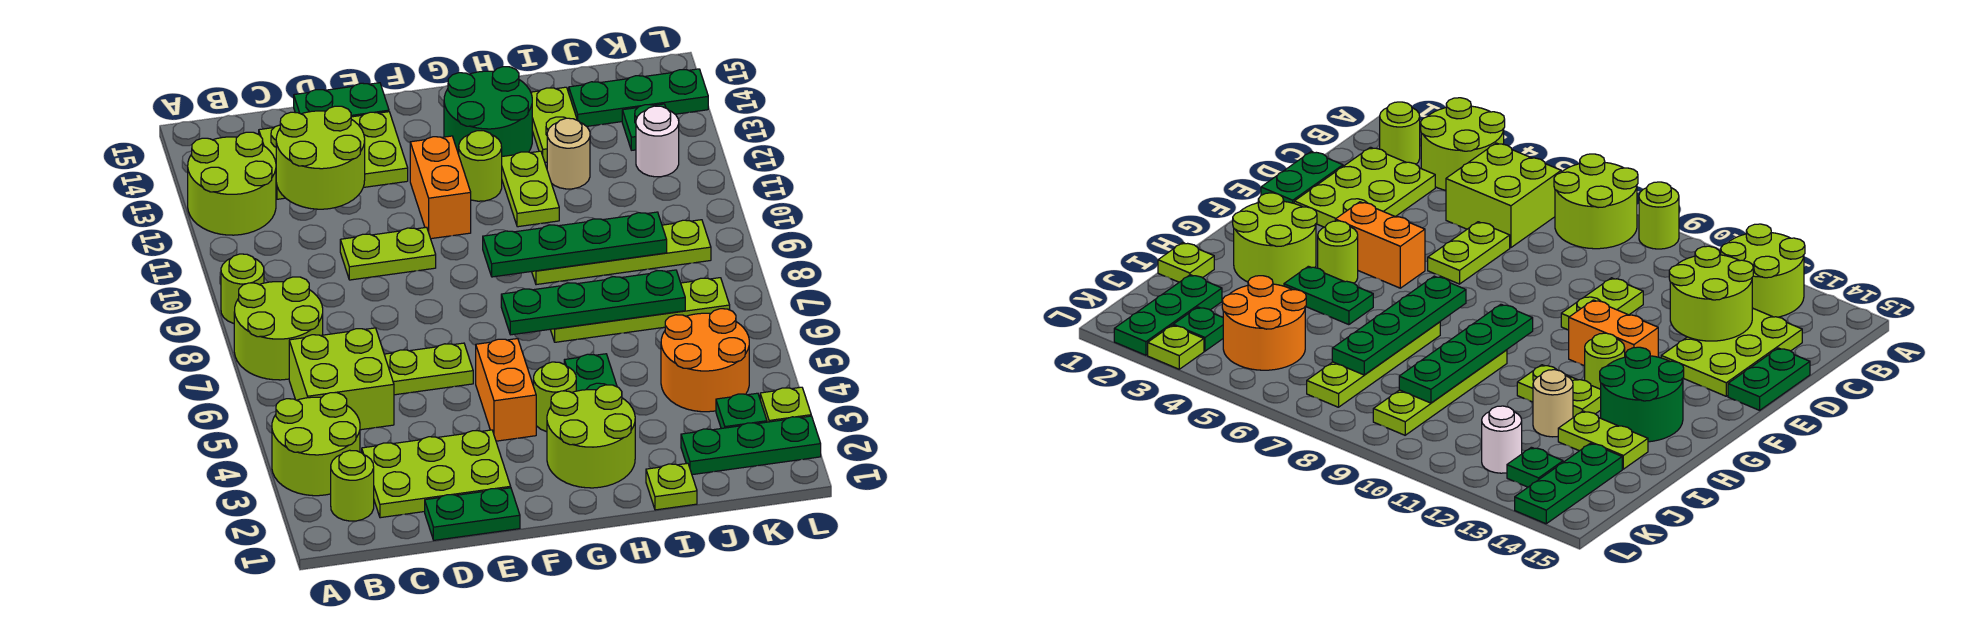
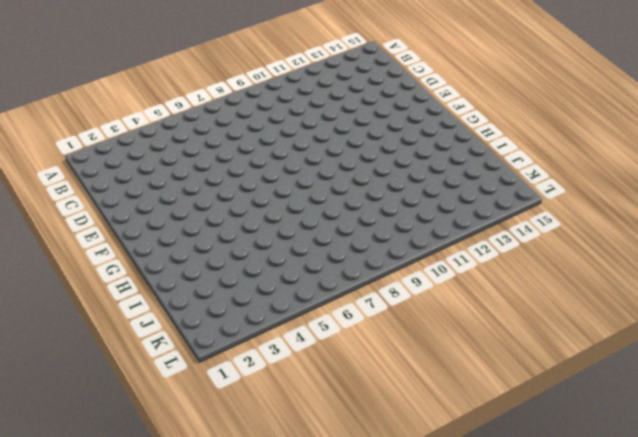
none -> lime round brick A3:B4 level 1
none -> lime round brick A7:B8 level 1
none -> lime round brick A9 level 1
none -> lime round brick A12:B13 level 1

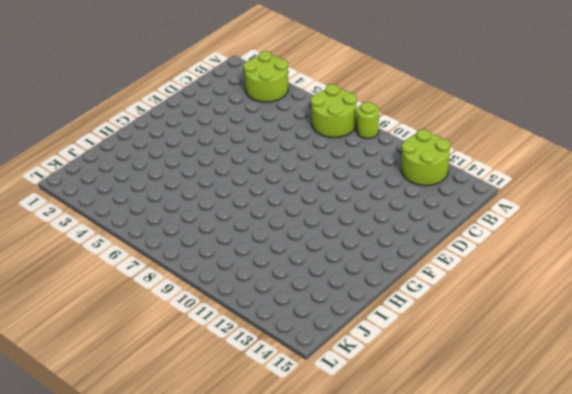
none -> lime round brick B2 level 1
none -> lime brick B5:C6 level 1
none -> lime plate C2:E3 level 1
none -> lime plate C13:E14 level 1

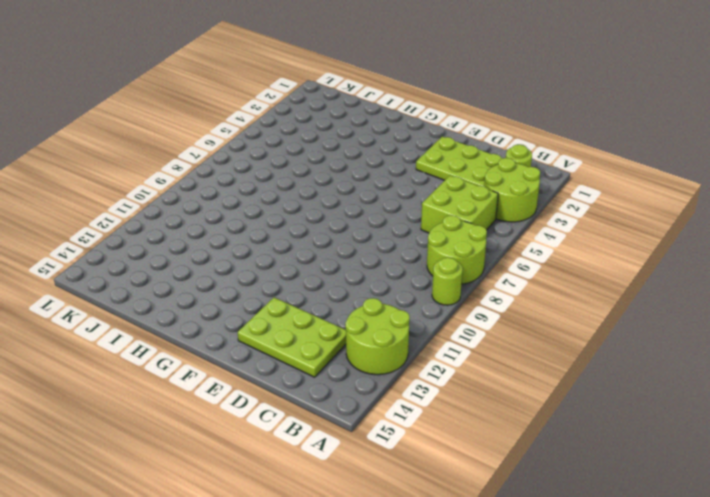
none -> green plate D1:E1 level 1
none -> lime plate D6:E6 level 1
none -> lime plate D10:E10 level 1
none -> green plate D15:E15 level 1

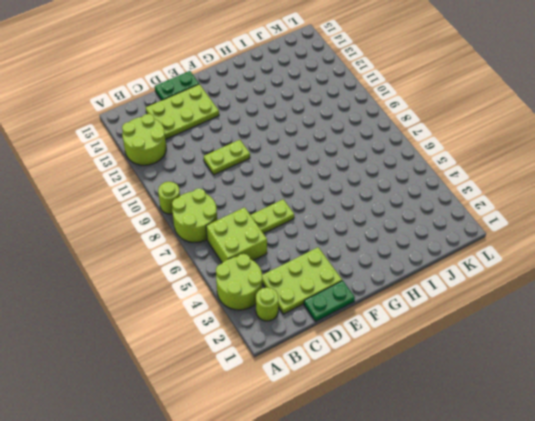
none -> orange brick F4:F5 level 1
none -> orange brick F11:F12 level 1
none -> lime round brick G2:H3 level 1
none -> lime round brick G4 level 1

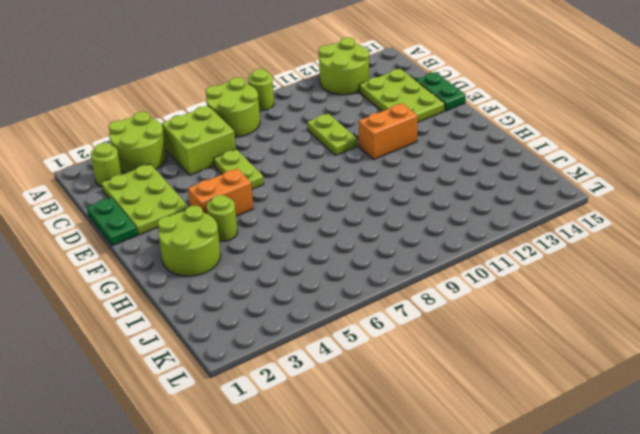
none -> lime round brick G12 level 1
none -> green round brick G13:H14 level 1
none -> green plate H4:H5 level 1
none -> lime plate H7:K7 level 1

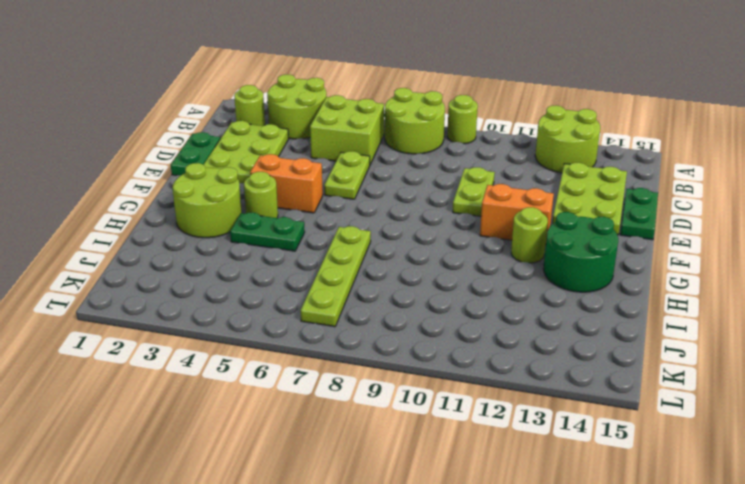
none -> lime plate H9:K9 level 1
none -> lime plate H11:H12 level 1
none -> lime plate I1 level 1
none -> tan round brick I12 level 1

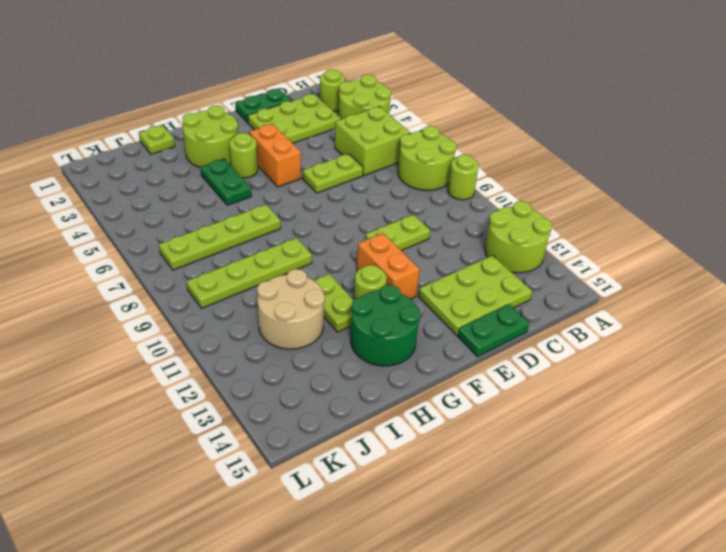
tan round brick I11:J12 level 1 -> tan round brick I12 level 1
none -> lime plate I13:I14 level 1
none -> green plate J2:L2 level 1
none -> orange round brick J4:K5 level 1
none -> green plate J14:L14 level 1

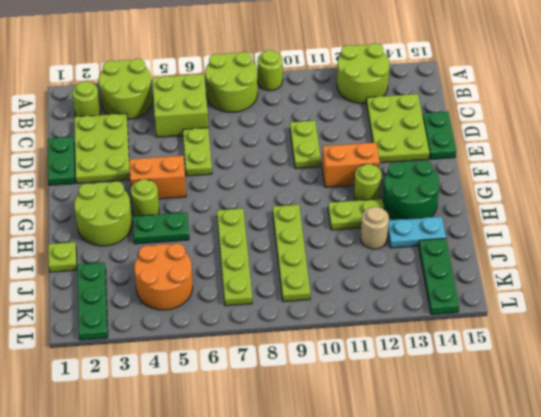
cyan plate I13:I14 level 1 -> lime plate I13:I14 level 1
none -> green plate K3 level 1
none -> white round brick K12 level 1
none -> green plate K13 level 1
none -> lime plate L3 level 1

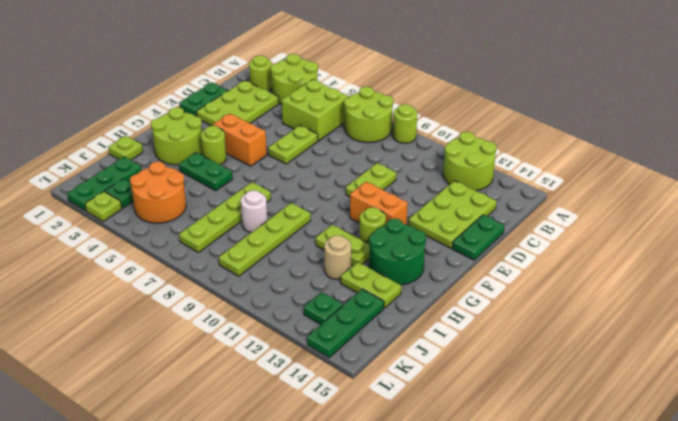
white round brick I8 level 1 -> white round brick K12 level 1
none -> lime round brick C12:D13 level 2
none -> green plate G7:J7 level 2
none -> green plate G9:J9 level 2

